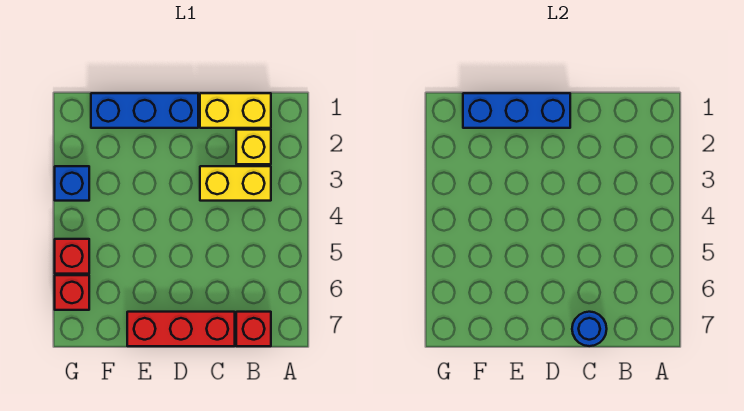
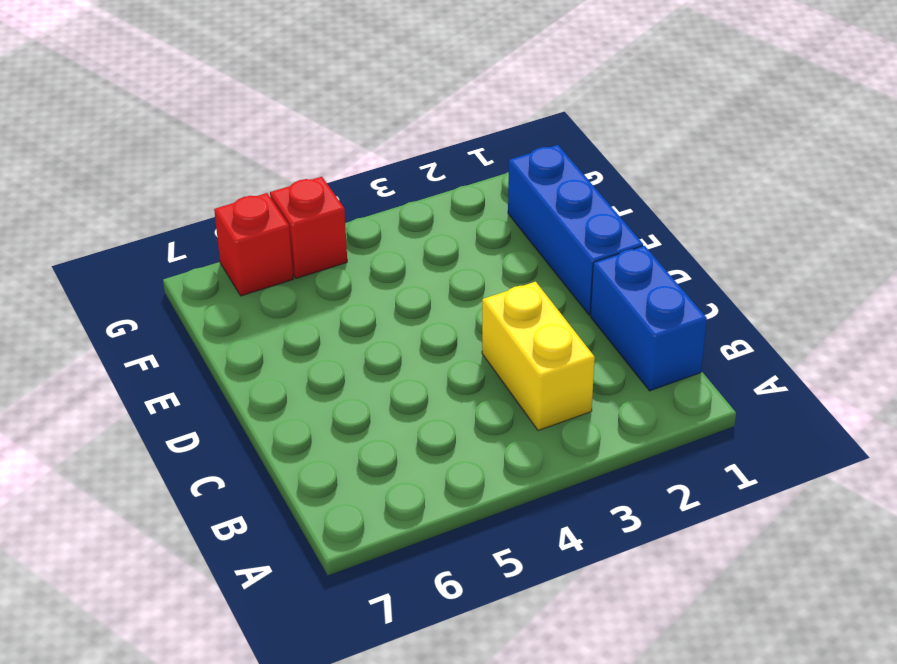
blue brick B1:C1 level 1 -> yellow brick B1:C1 level 1
none -> yellow brick B2 level 1
none -> red brick B7 level 1

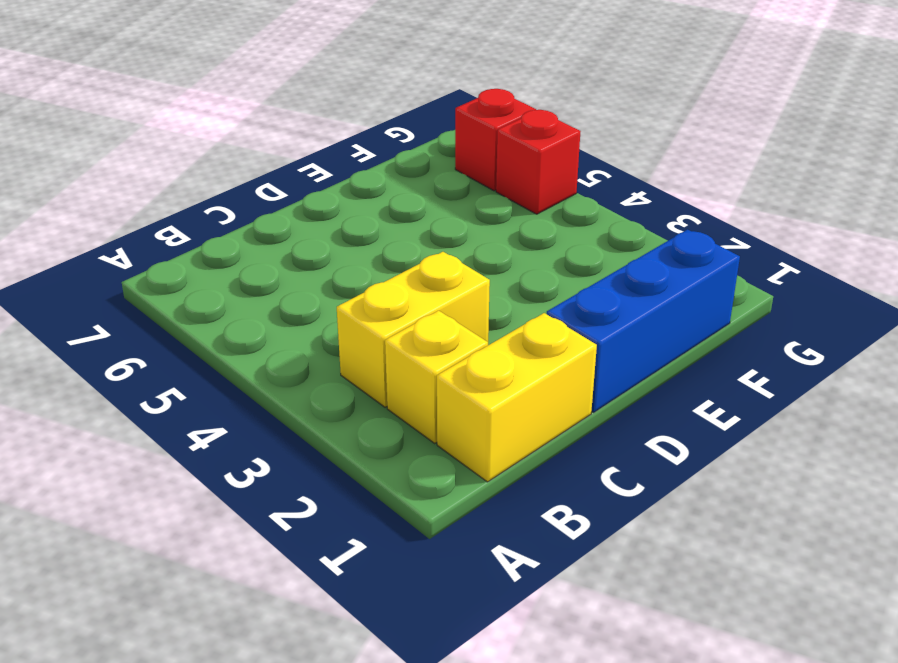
none -> red brick B7 level 1
none -> red brick C7:E7 level 1

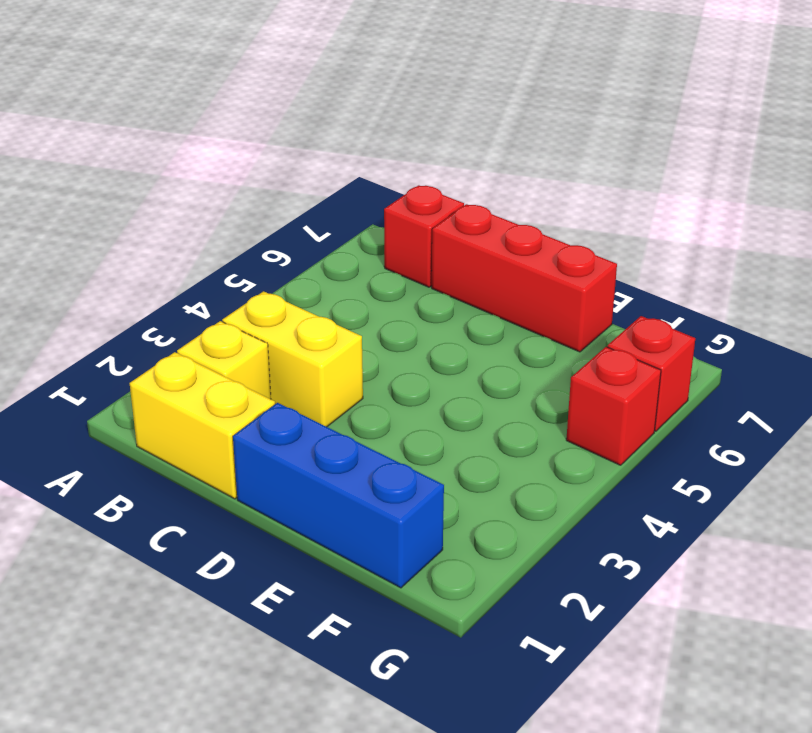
none -> blue brick G3 level 1
none -> blue round brick C7 level 2

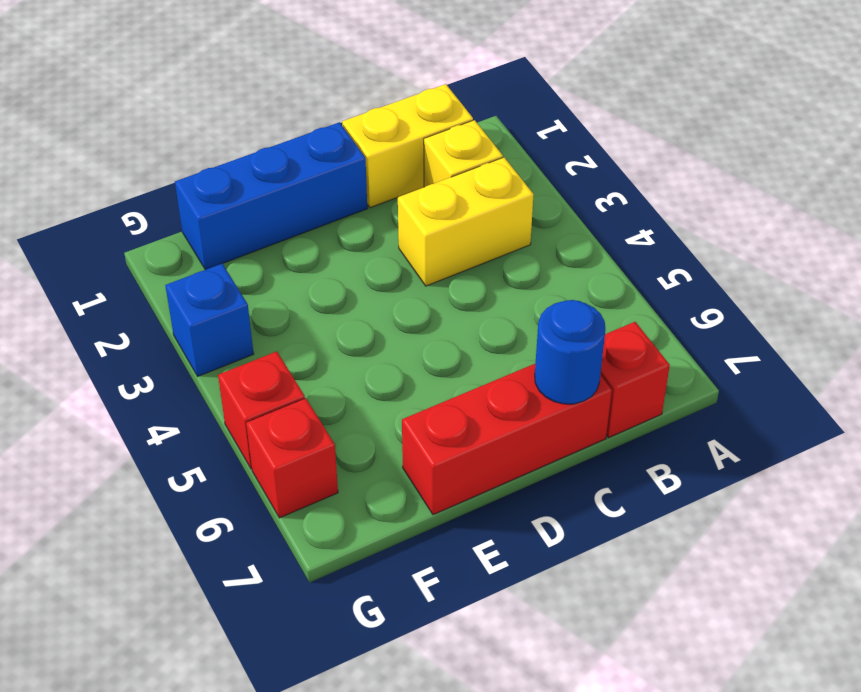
none -> blue brick D1:F1 level 2

